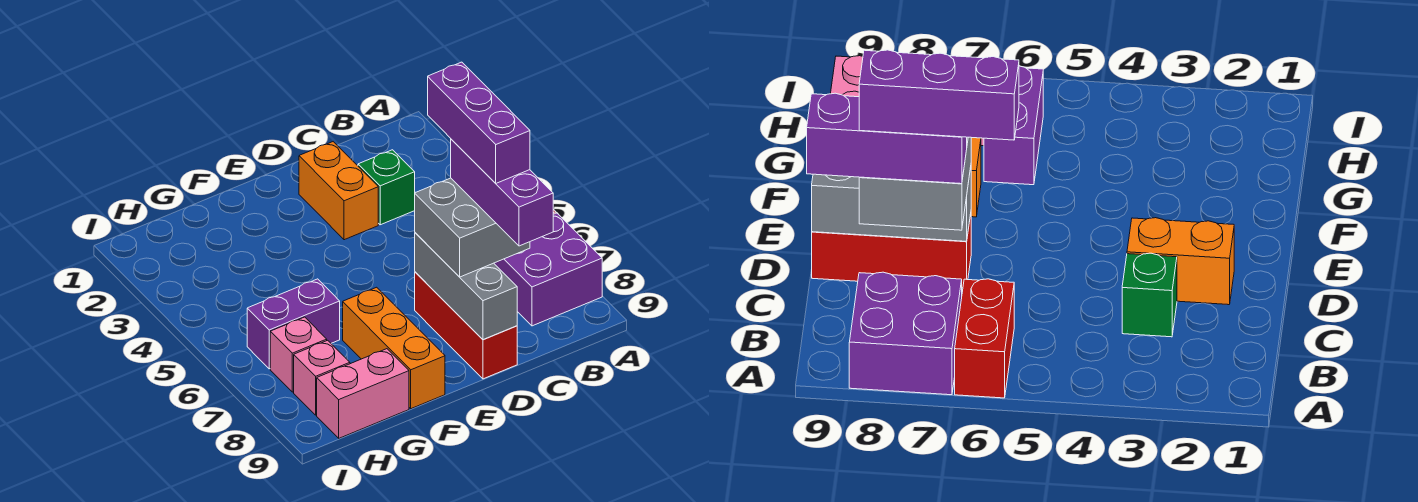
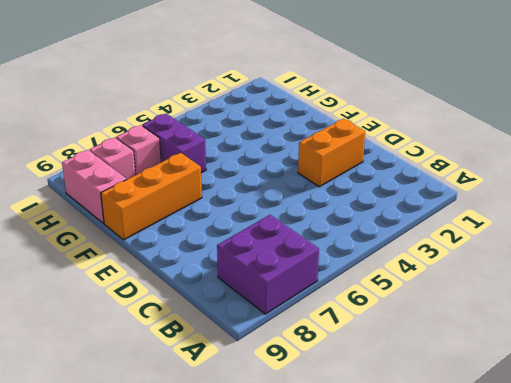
none -> red brick A6:B6 level 1
none -> green brick C3 level 1
none -> red brick D7:D9 level 1

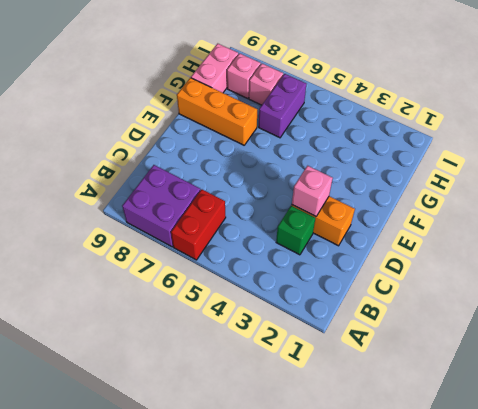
pink brick D3 level 2 -> none
none -> red brick D7:D9 level 1
none -> grey brick D7:D9 level 2
none -> grey brick C7:D8 level 3

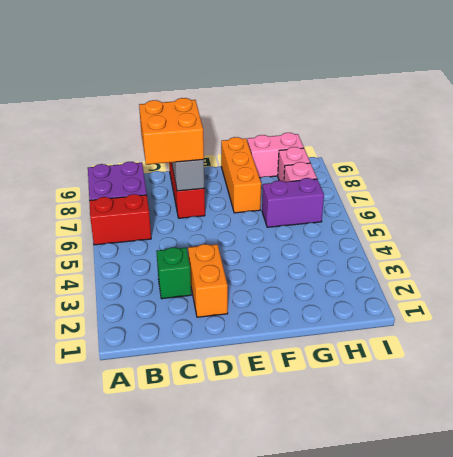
orange brick C7:D8 level 3 -> grey brick C7:D8 level 3
none -> purple brick C7:C9 level 4
none -> purple brick C6:C8 level 5

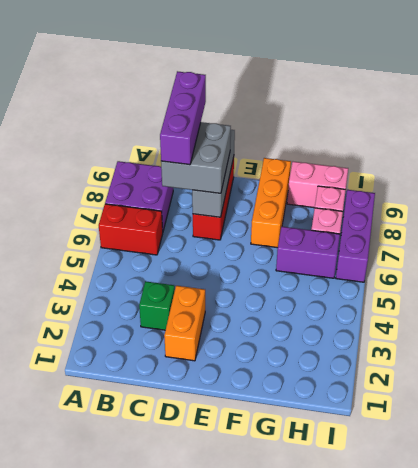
purple brick I6:I8 level 1 -> purple brick C6:C8 level 5

